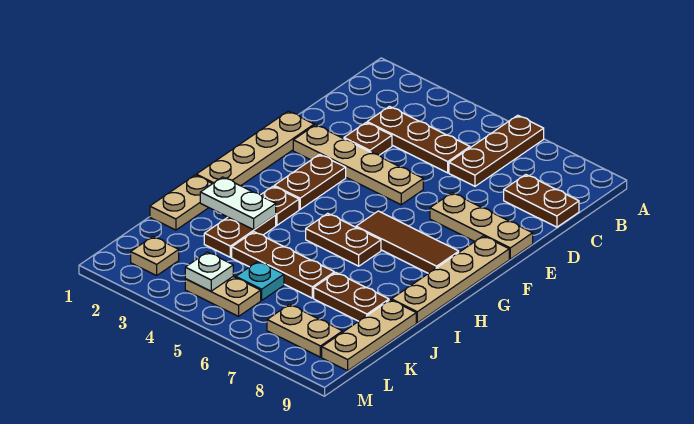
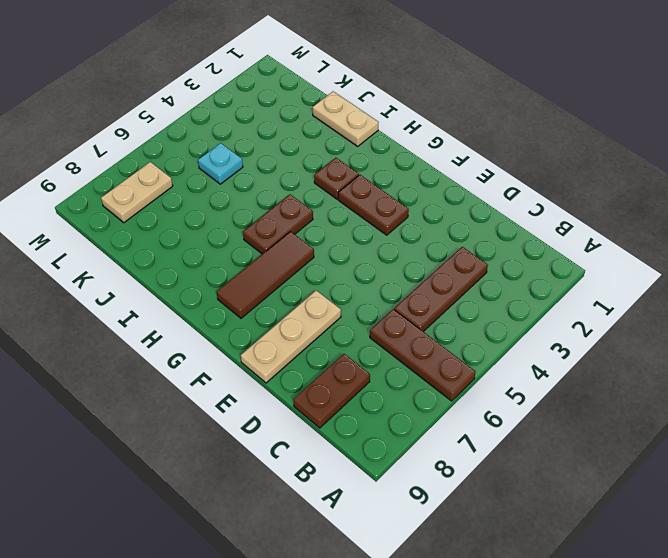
none -> brown plate D3 level 1
none -> tan plate E1:H1 level 1
none -> tan plate E2:E5 level 1

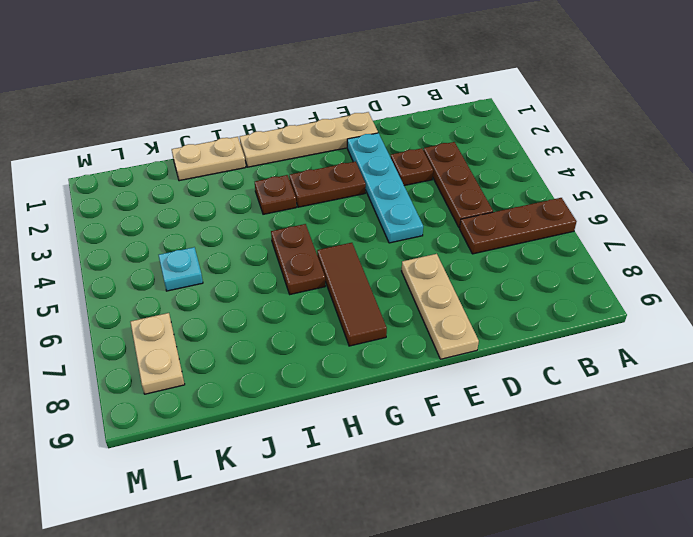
cyan plate E2:E5 level 1 -> tan plate E2:E5 level 1
none -> brown plate C8:C9 level 1
none -> tan plate F9:I9 level 1
none -> brown plate I3:J3 level 1

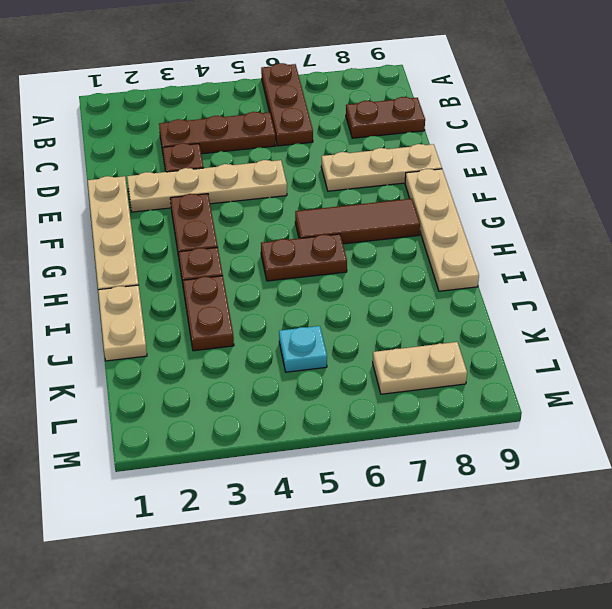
none -> brown plate J4:J6 level 1
none -> brown plate J7:J8 level 1
none -> tan plate J9:L9 level 1

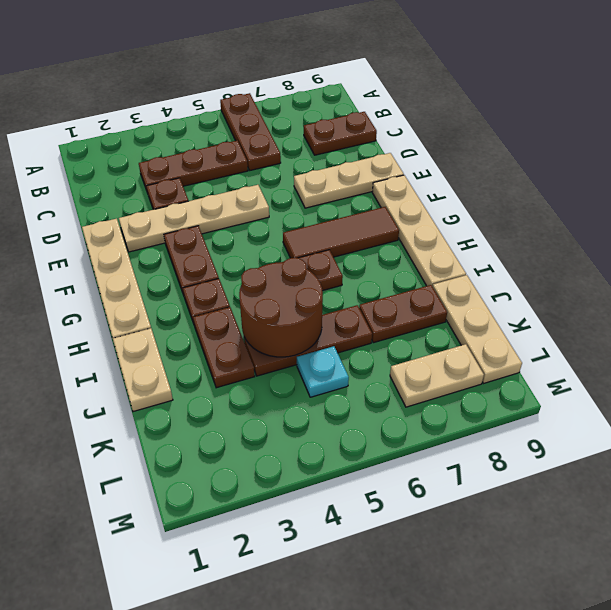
brown round brick I4:J5 level 2 -> none
none -> tan plate L2 level 1
none -> tan plate L4:L5 level 1
none -> white plate I2:I3 level 2

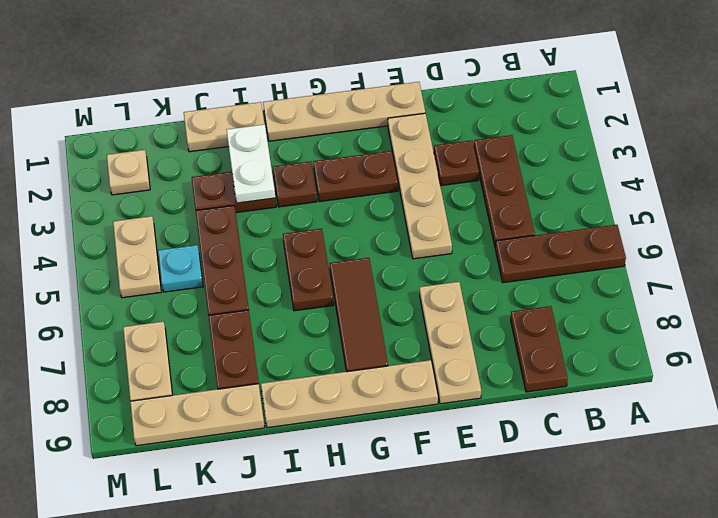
none -> white plate L4 level 2

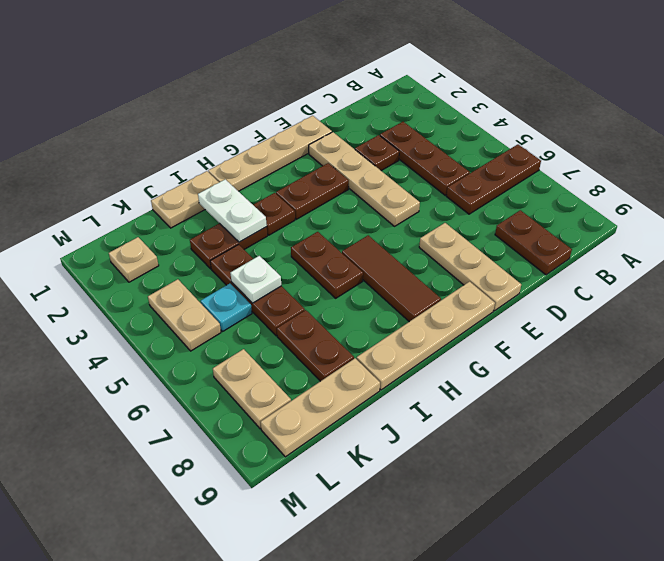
white plate J5 level 2 -> white plate L4 level 2

